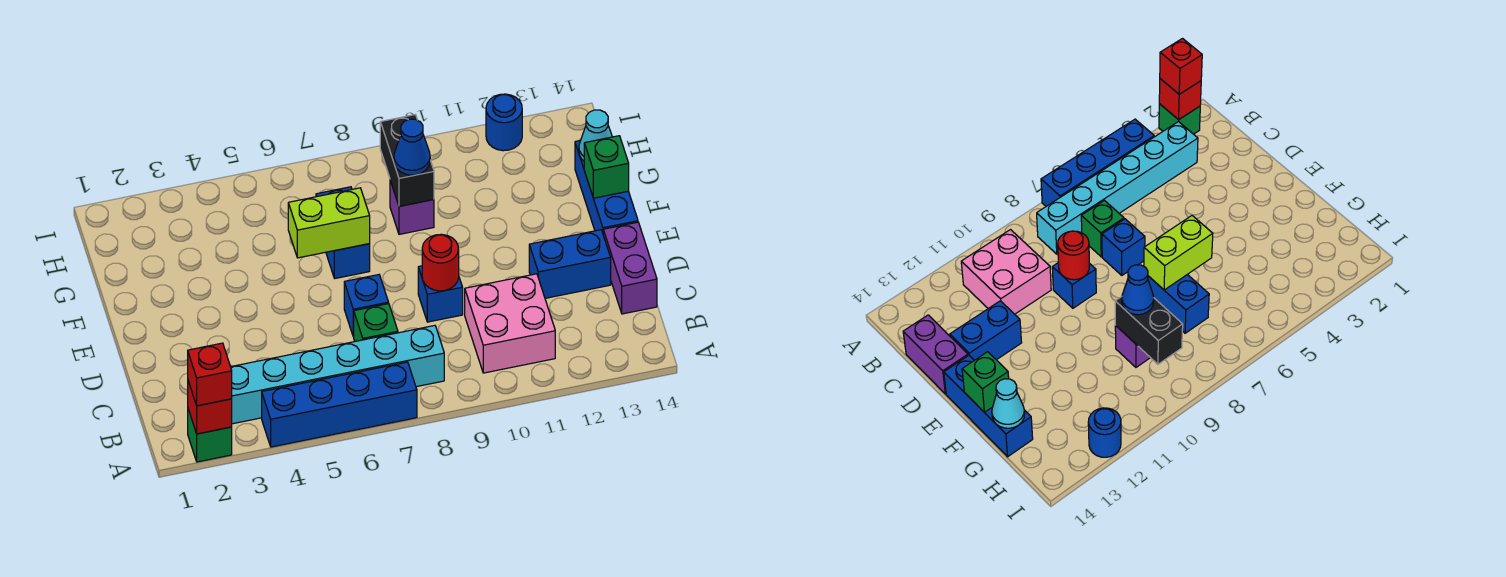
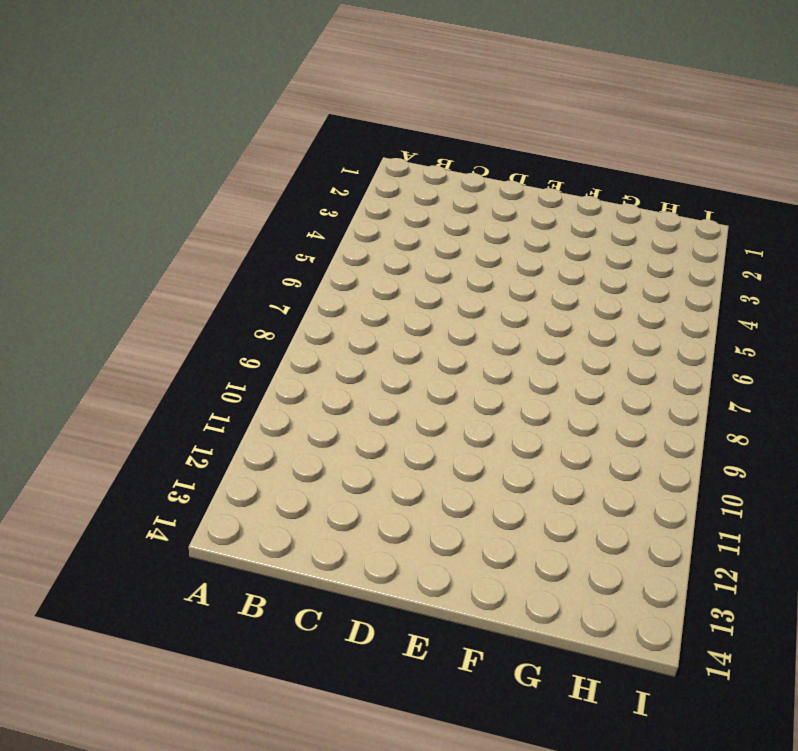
none -> green brick A2 level 1
none -> blue brick A4:A7 level 1
none -> cyan brick B3:B8 level 1

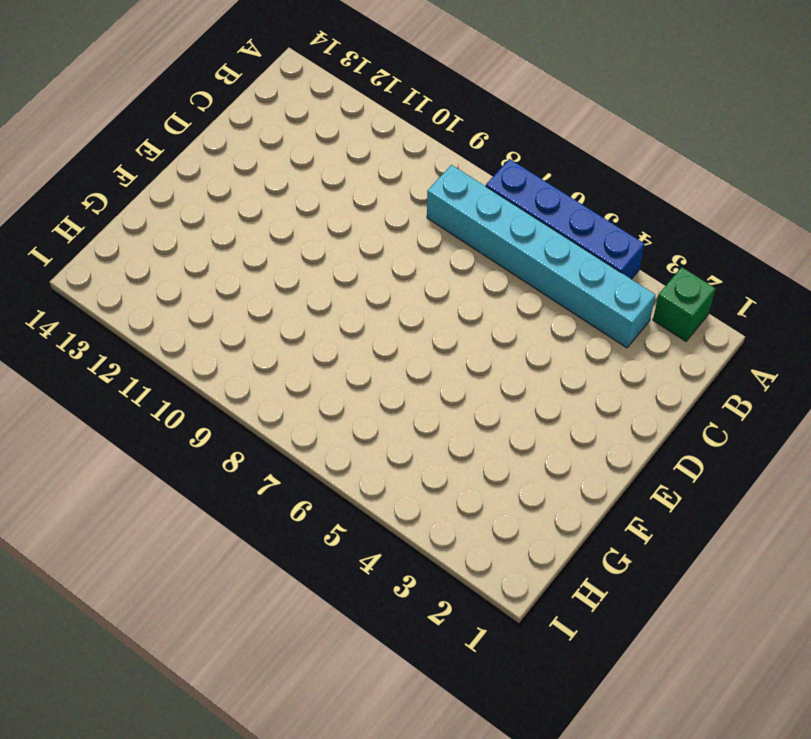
none -> pink brick B10:C11 level 1
none -> green brick C7 level 1
none -> purple brick C14:D14 level 1

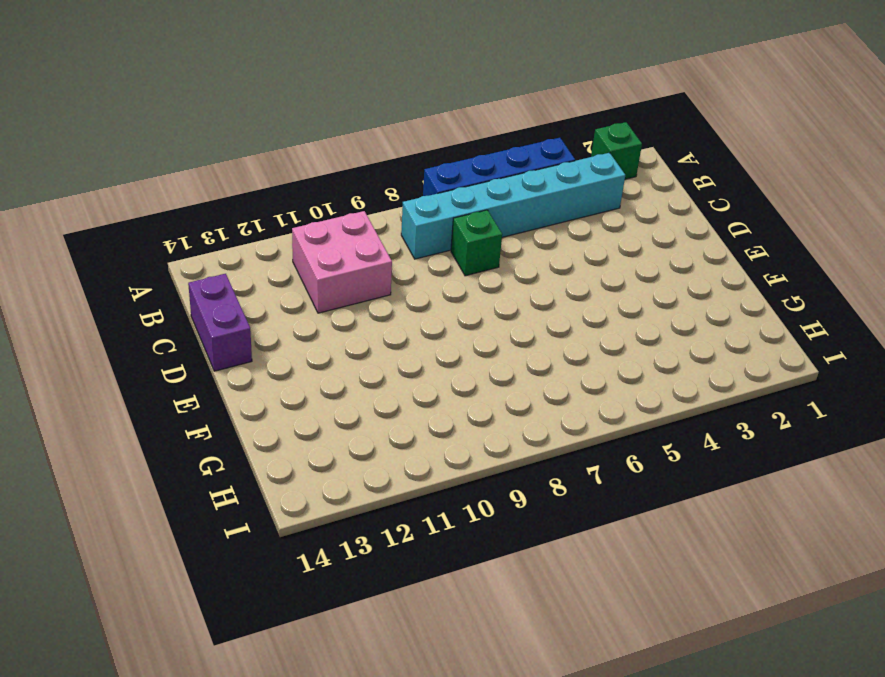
none -> blue brick D7 level 1
none -> blue brick D9 level 1
none -> blue brick D12:D13 level 1

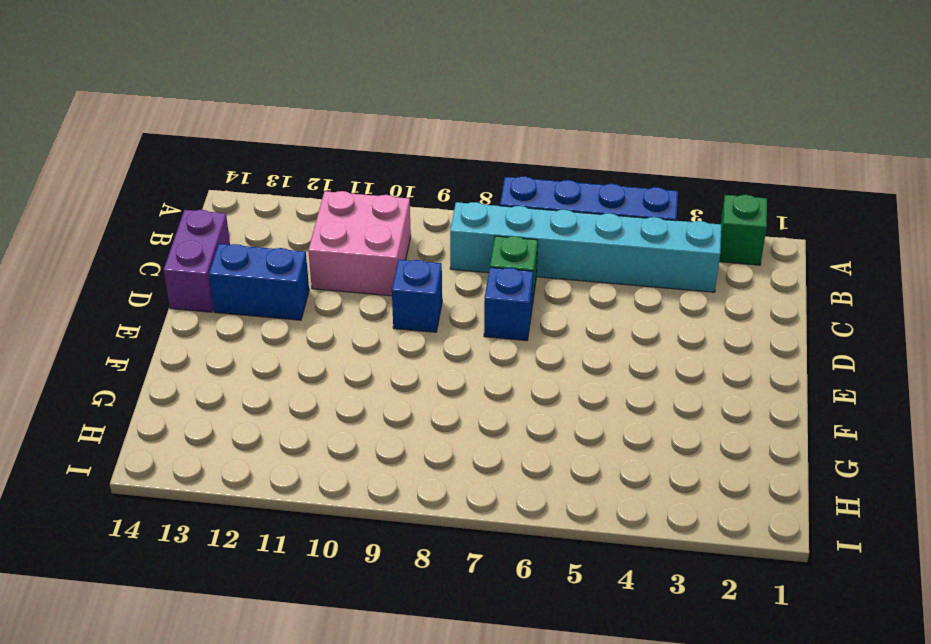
none -> blue brick E14:G14 level 1
none -> blue brick F7:G7 level 1
none -> purple brick G9 level 1

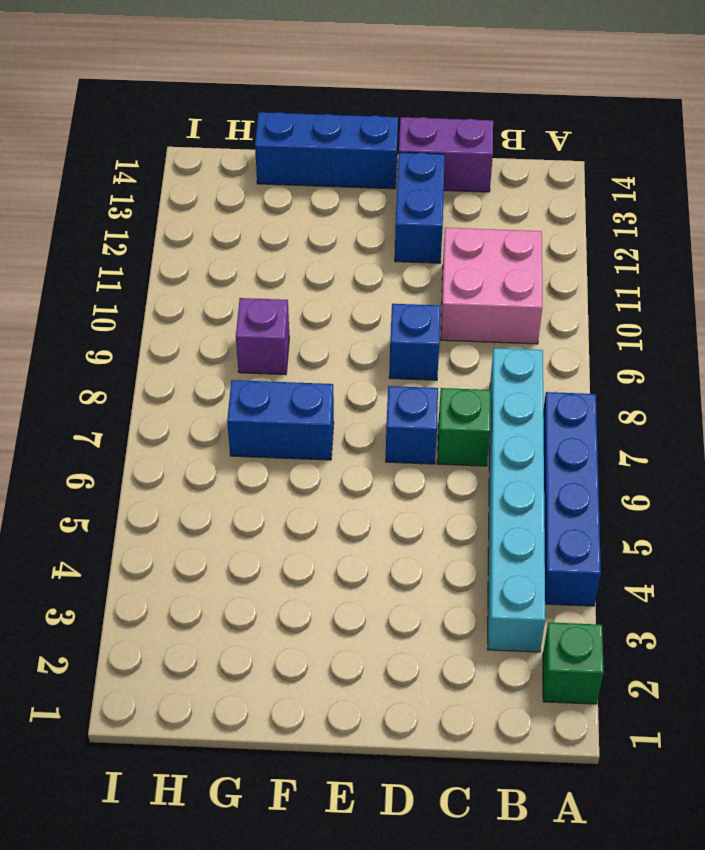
none -> blue round brick I12 level 1
none -> red brick A2 level 2
none -> red round brick D9 level 2

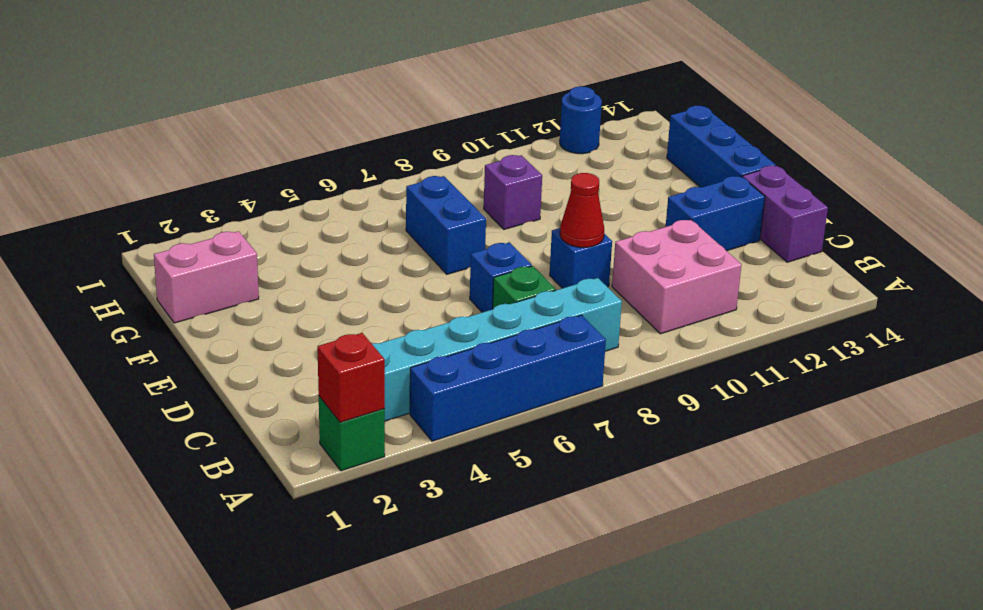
red cone D9 level 2 -> red round brick D9 level 2
pink brick G1:G2 level 1 -> none
none -> lime brick F6:F7 level 2
none -> green brick F14 level 2
none -> black brick G9:H9 level 2

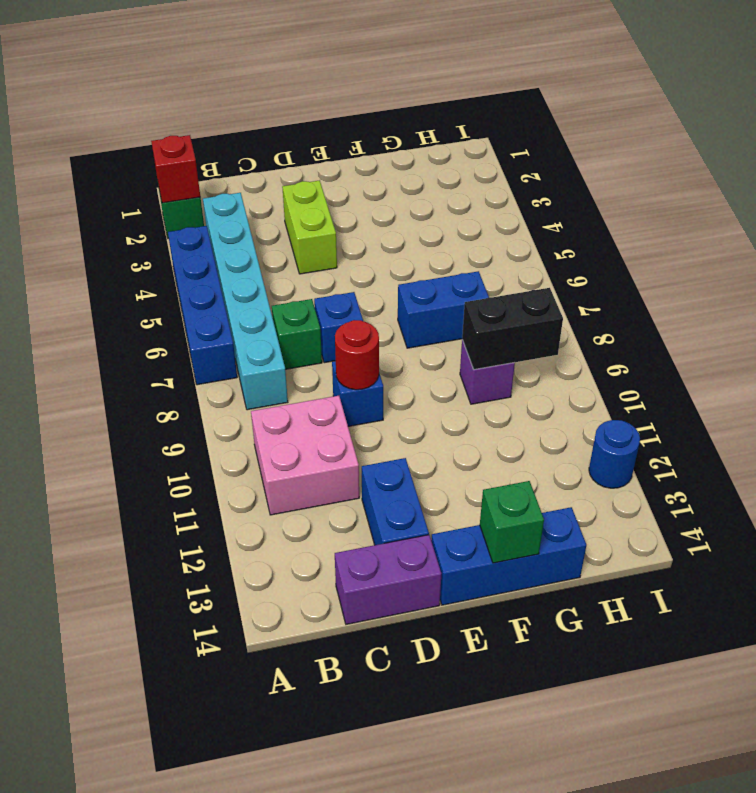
lime brick D3:D4 level 1 -> lime brick F6:F7 level 2
none -> cyan cone G14 level 2
none -> red brick A2 level 3
none -> blue cone G9 level 3

